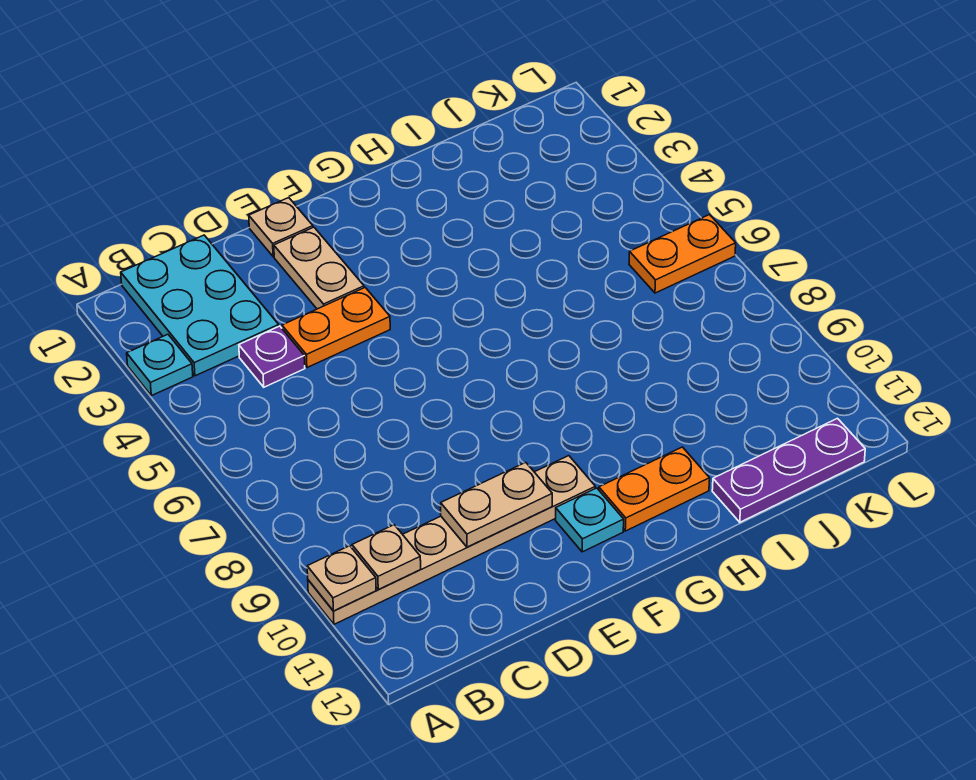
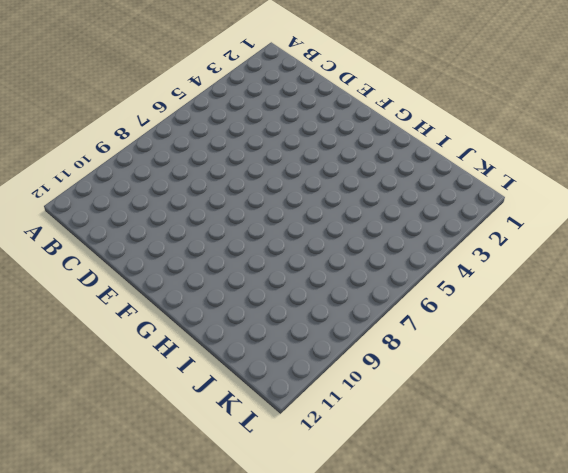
none -> cyan plate A3 level 1
none -> tan plate A10:F10 level 1
none -> cyan plate B1:C3 level 1

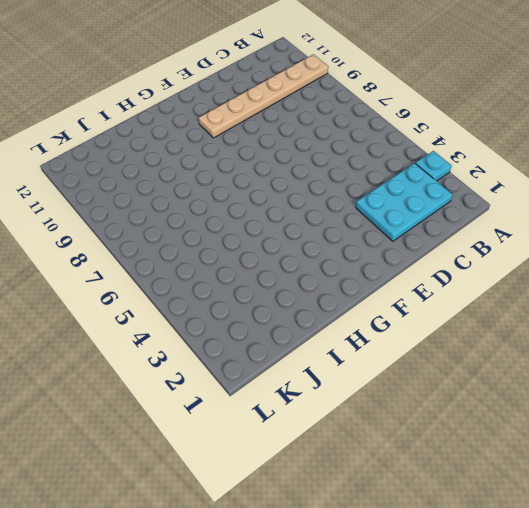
cyan plate B2:D3 level 1 -> cyan plate B1:C3 level 1
none -> purple plate C4 level 1
none -> orange plate D4:E4 level 1
none -> tan plate E1 level 1

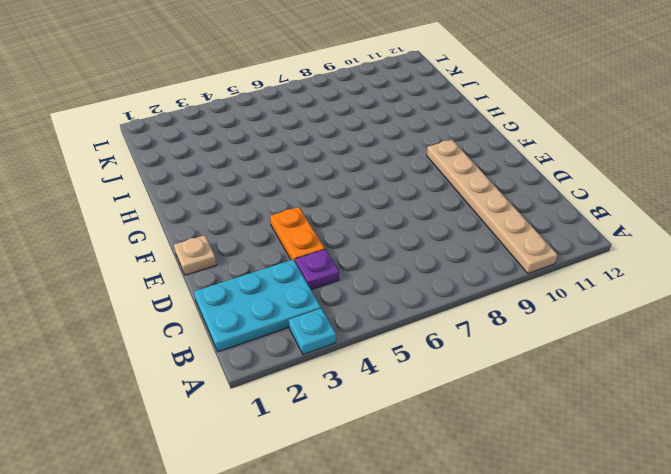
none -> tan plate E2:E3 level 1
none -> cyan plate F11 level 1
none -> orange plate G11:H11 level 1

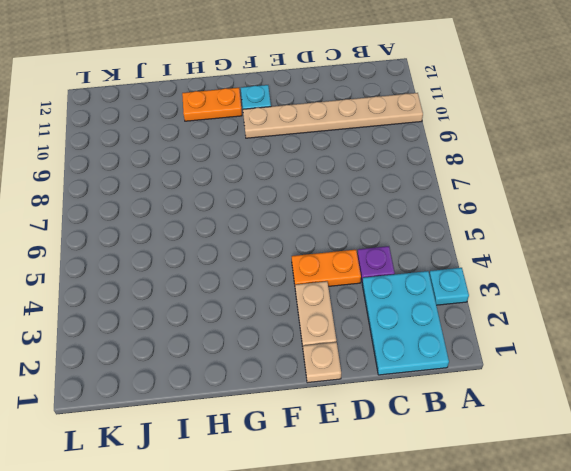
none -> purple plate I12:K12 level 1
none -> orange plate K6:L6 level 1
none -> tan plate A10 level 2

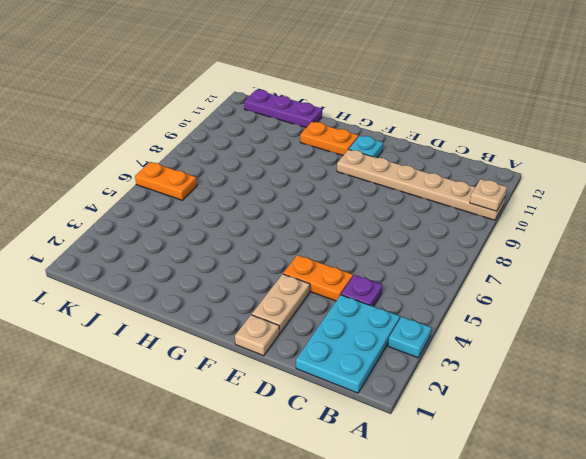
none -> tan plate B10 level 2
none -> tan plate D10:E10 level 2

